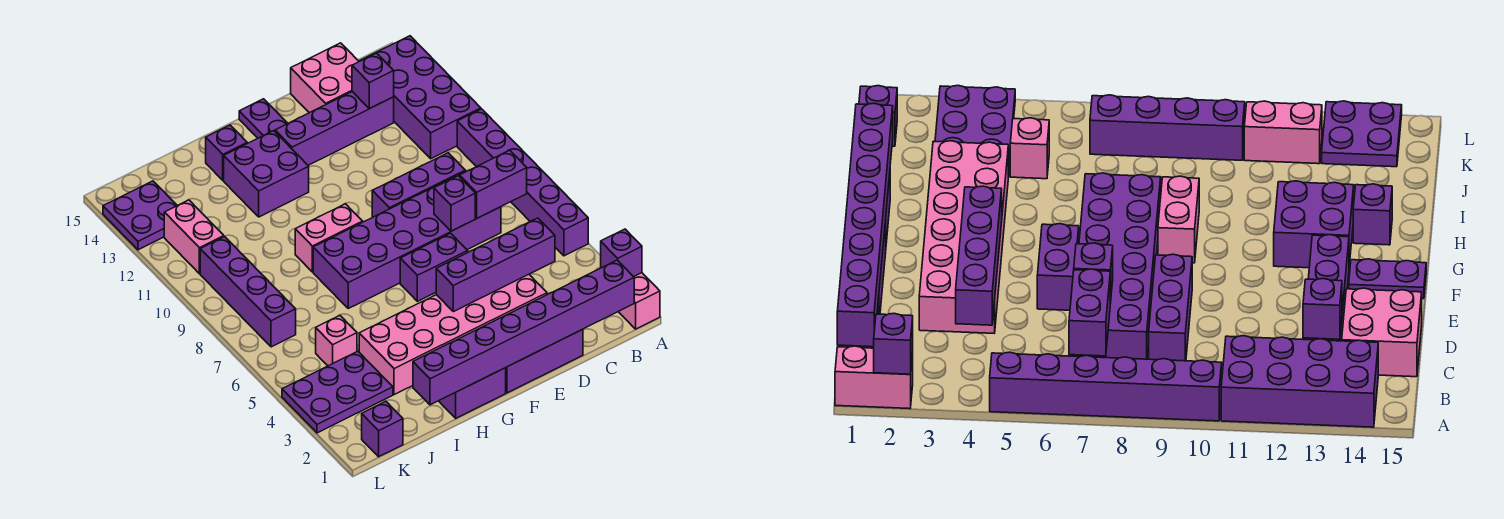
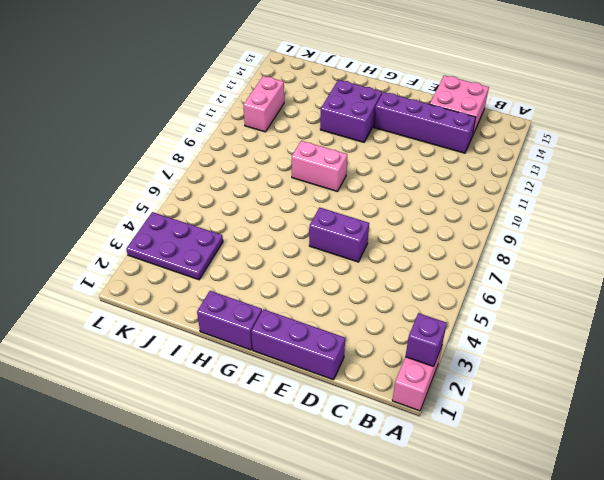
none -> purple brick A5:A10 level 1
none -> purple brick A11:B14 level 1
none -> purple brick C7:H8 level 1

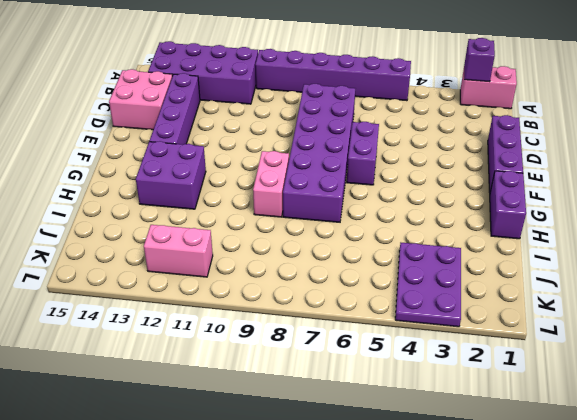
none -> purple brick C9:E9 level 1
none -> pink brick D3:I4 level 1
none -> purple plate F14:F15 level 1

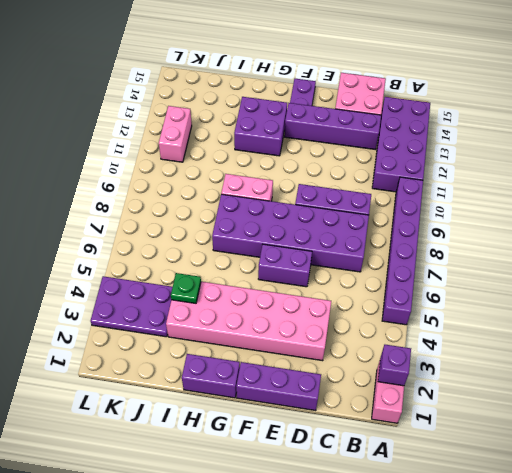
green plate I4 level 2 -> none
none -> purple brick H14 level 1
none -> pink brick J5 level 1
none -> purple brick K1 level 1

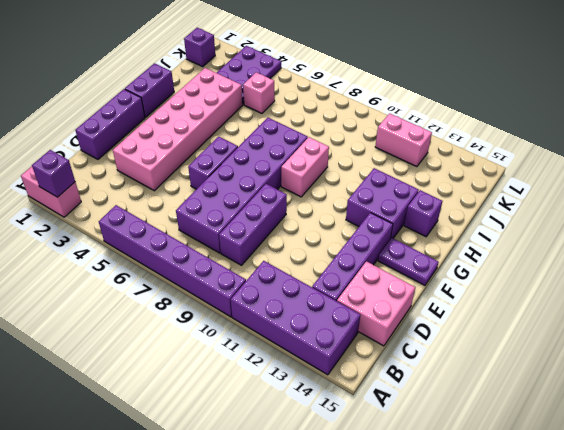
none -> purple brick K7:K10 level 1
none -> purple plate K13:L14 level 1
none -> purple brick B1:I1 level 2

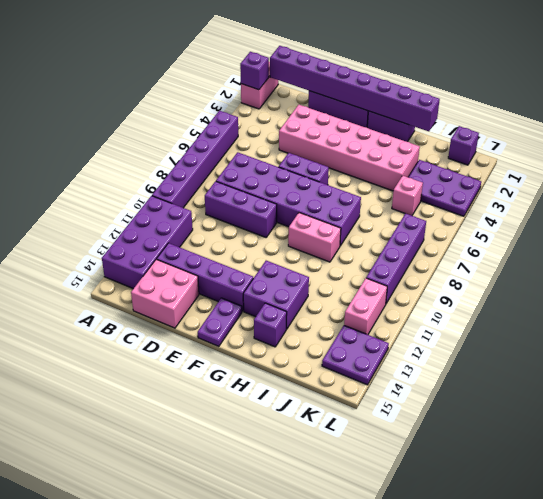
none -> purple brick B7:C7 level 2
none -> purple brick C4:F4 level 2
none -> purple brick C13 level 2

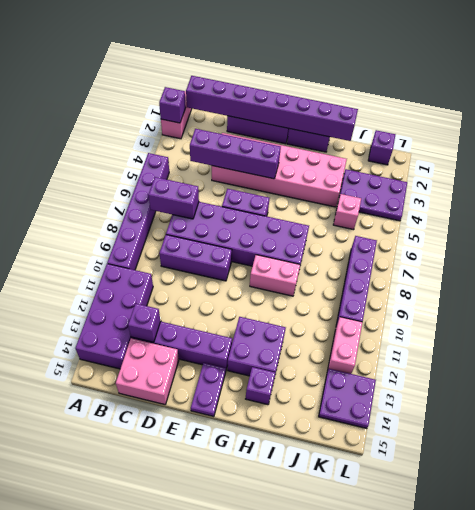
none -> purple brick D7 level 2

